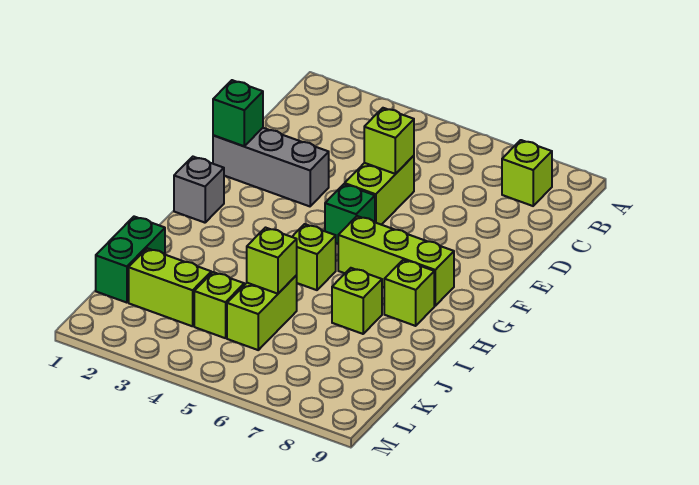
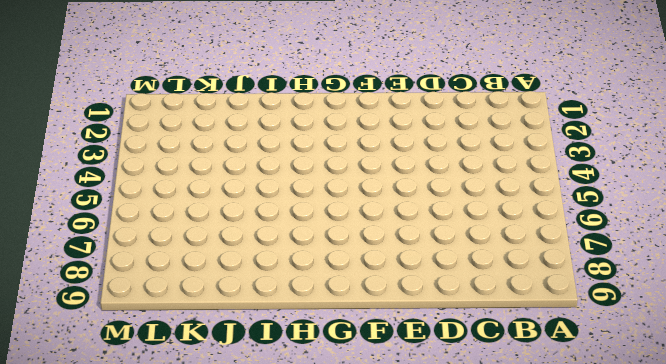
none -> lime brick B8 level 1
none -> lime brick D5:E5 level 1
none -> grey brick E1:E3 level 1

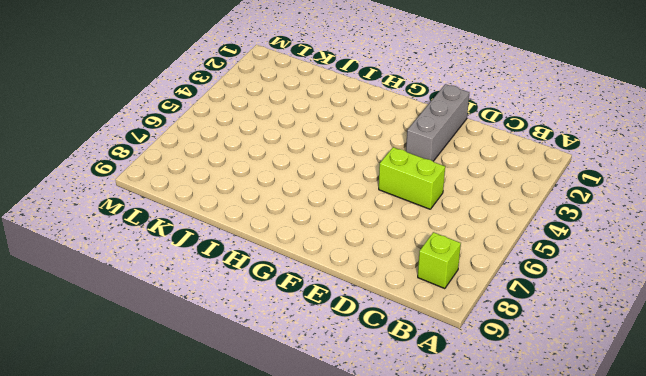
none -> green brick F5 level 1
none -> grey brick G1 level 1
none -> lime brick G6:G8 level 1

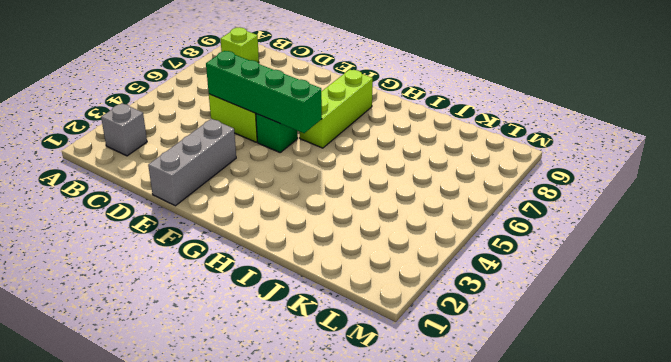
grey brick B2 level 1 -> grey brick G1 level 1
green brick D5:G5 level 2 -> lime brick D5 level 2
none -> lime brick H5 level 1
none -> lime brick H8 level 1
none -> lime brick I7 level 1

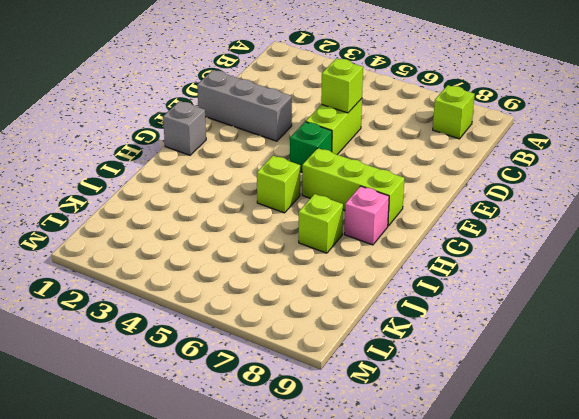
pink brick H8 level 1 -> lime brick H8 level 1
none -> green brick J1:K1 level 1
none -> lime brick J5:K5 level 1
none -> lime brick K2:K3 level 1

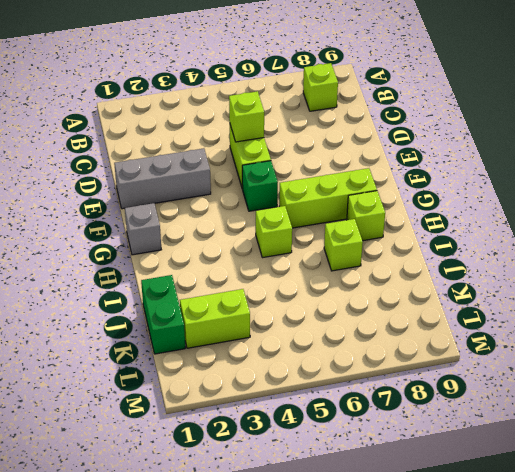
none -> lime brick J5:K5 level 1
none -> lime brick K4 level 1
none -> green brick E1 level 2

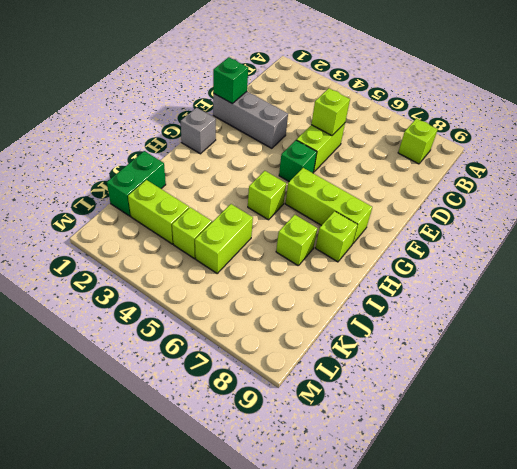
none -> lime brick J5 level 2

